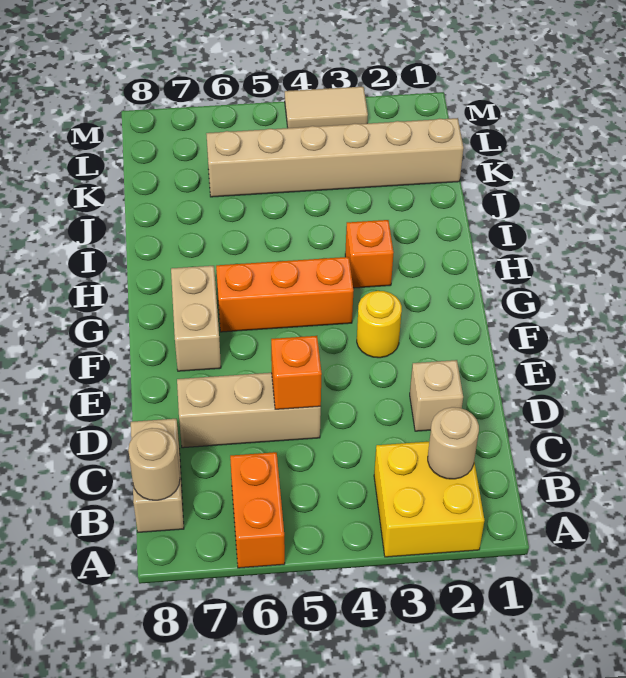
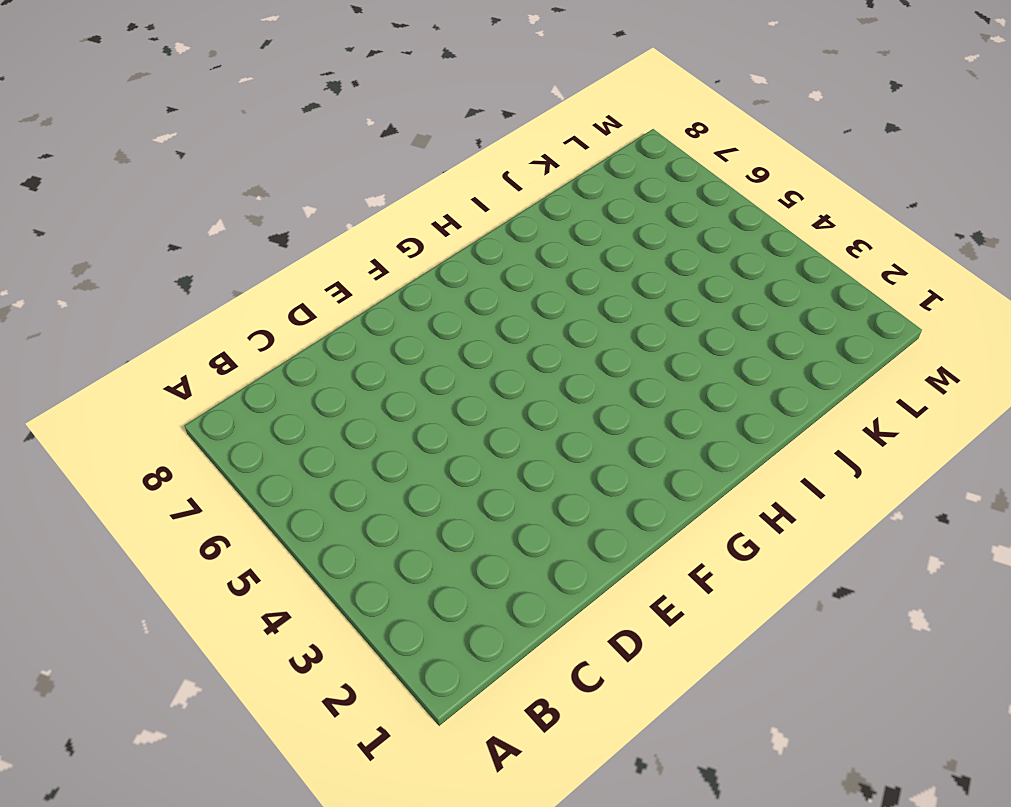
none -> yellow brick A2:B3 level 1
none -> orange brick A6:B6 level 1
none -> tan brick B8:C8 level 1

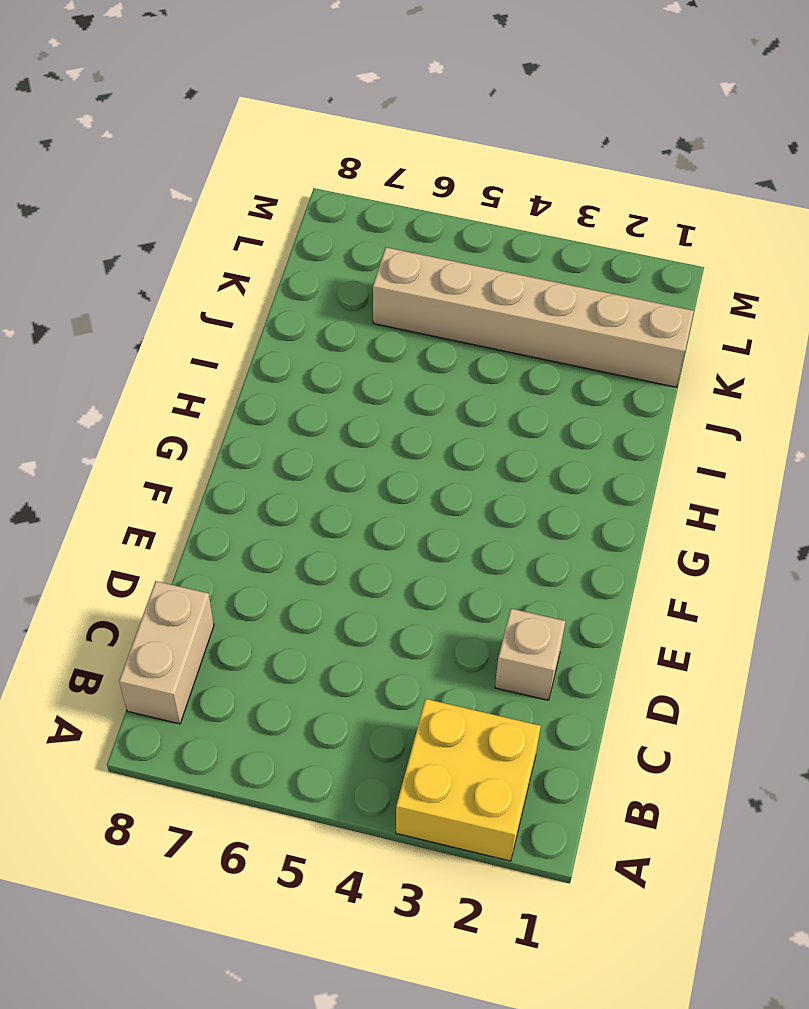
none -> orange brick A6:B6 level 1
none -> tan brick D5:D7 level 1
none -> yellow round brick F3 level 1

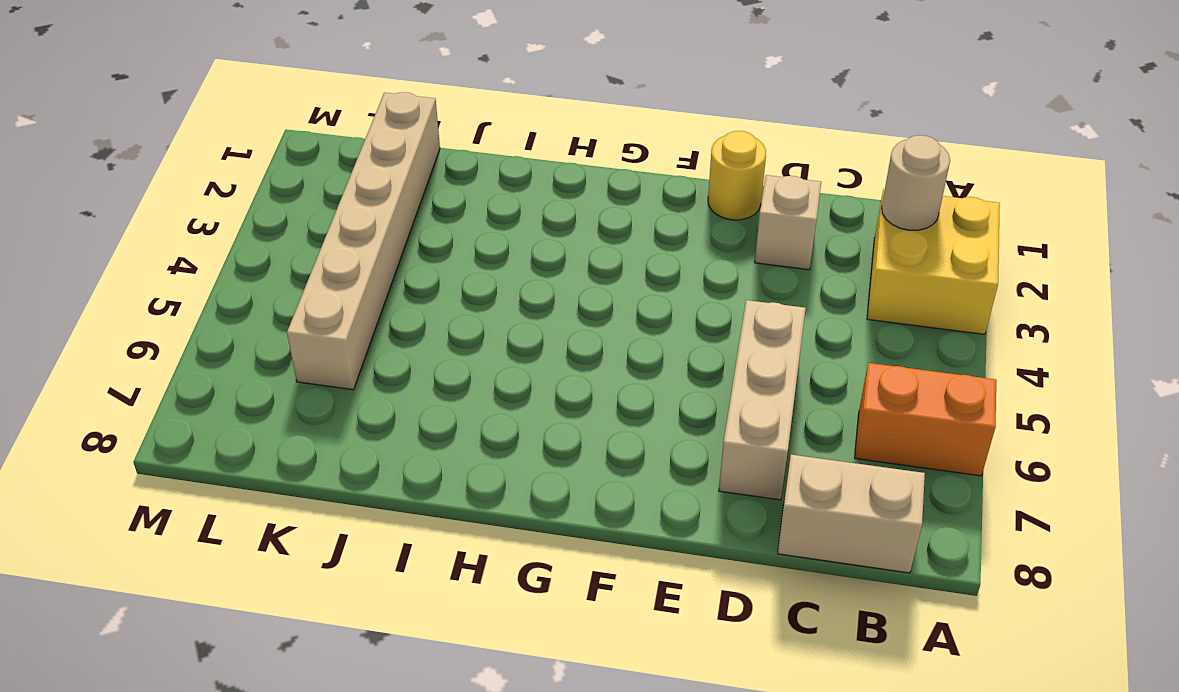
yellow round brick E1 level 1 -> yellow round brick F3 level 1
none -> tan brick F7:G7 level 1
none -> orange brick G4:G6 level 1
none -> orange brick H3 level 1

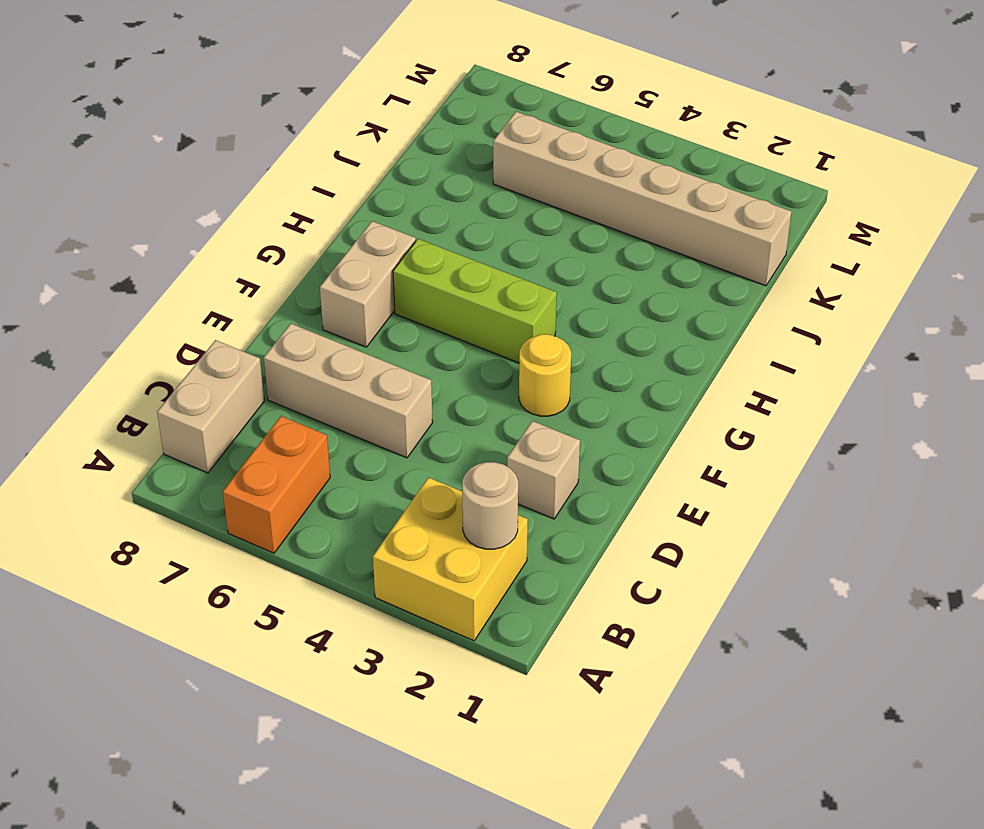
lime brick G4:G6 level 1 -> orange brick G4:G6 level 1
none -> orange brick H3 level 1
none -> tan tile M3:M4 level 1
none -> tan round brick B8 level 2

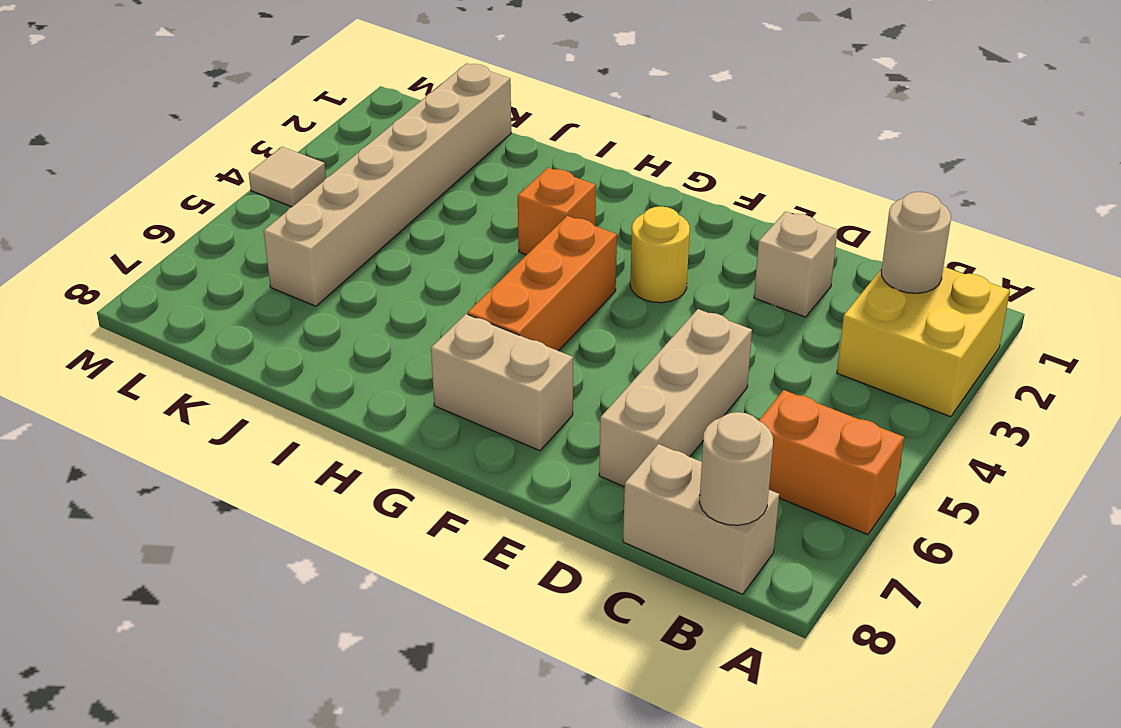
tan tile M4 level 1 -> tan tile M3:M4 level 1
none -> orange brick D5 level 2

